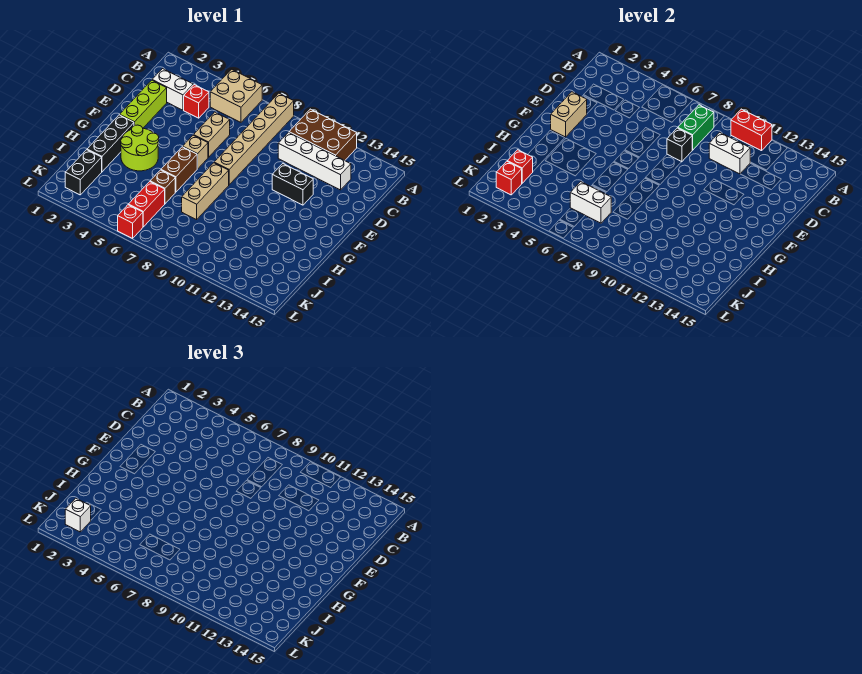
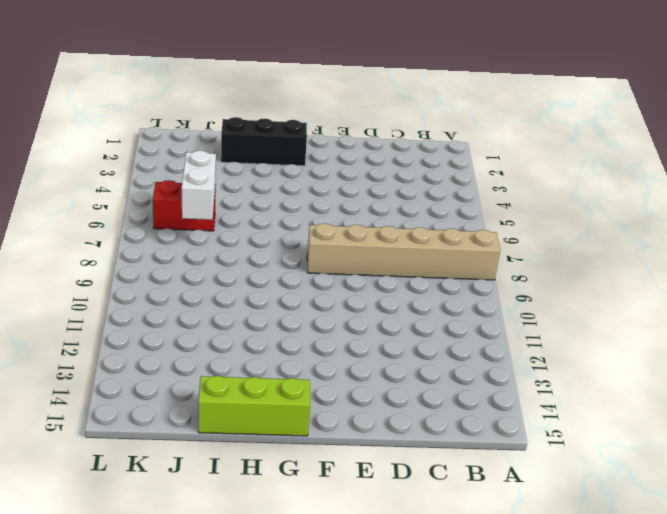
lime brick G15:I15 level 1 -> lime brick D2:F2 level 1
none -> tan brick A5:B6 level 1
none -> brown brick A10:B12 level 1
none -> white brick C2:C3 level 1

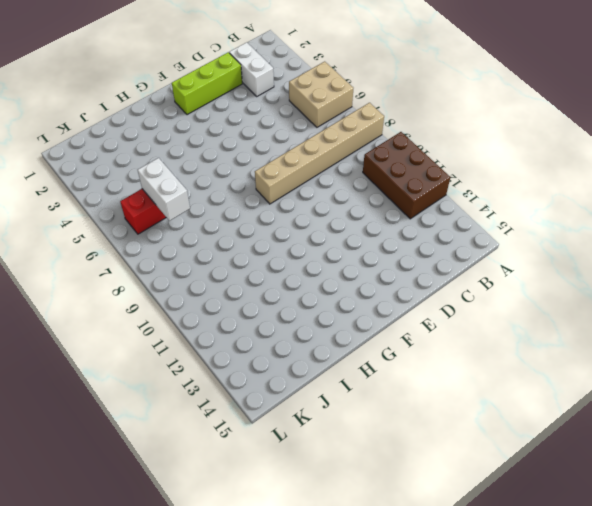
none -> red brick C4 level 1
none -> white brick C10:C13 level 1
none -> tan brick D6:E6 level 1

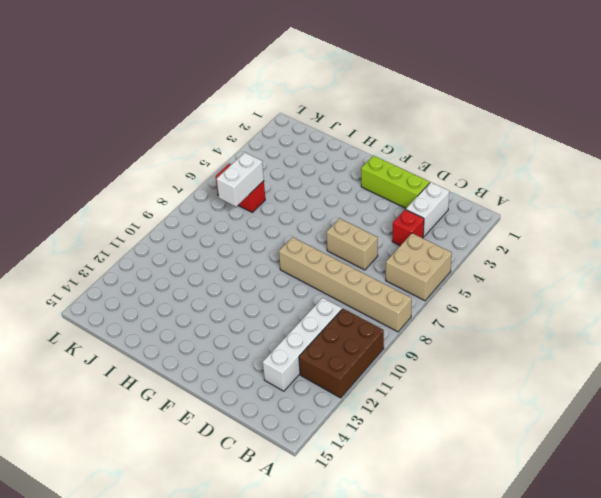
none -> black brick E11:E12 level 1
none -> tan brick F6 level 1
none -> black brick G2:I2 level 1

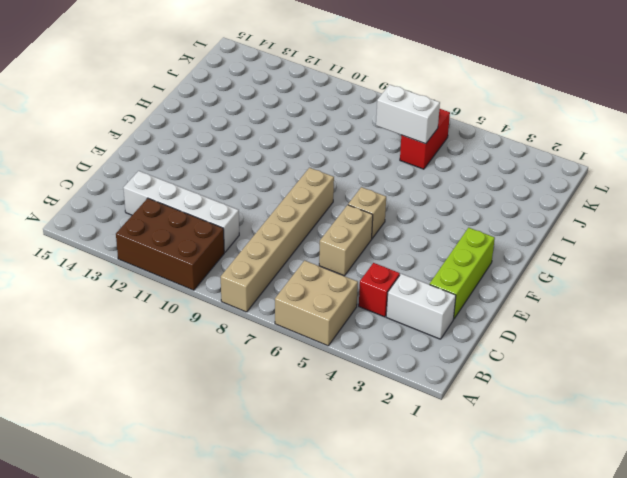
none -> black brick E11:E12 level 1
none -> black brick G2:I2 level 1
none -> lime round brick G3:H4 level 1

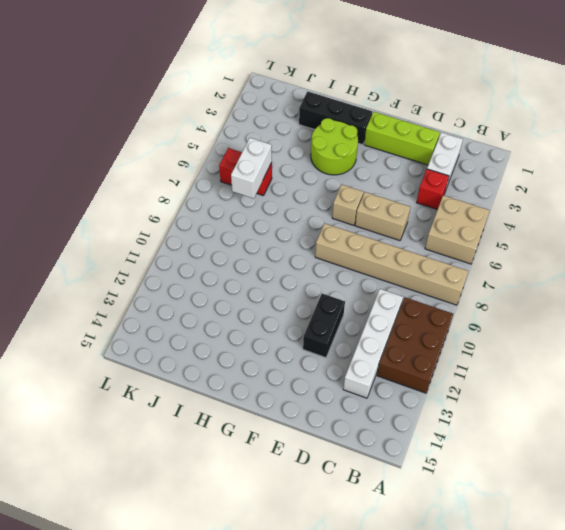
none -> brown brick G6:H6 level 1
none -> tan brick G8:I8 level 1
none -> brown brick I6 level 1

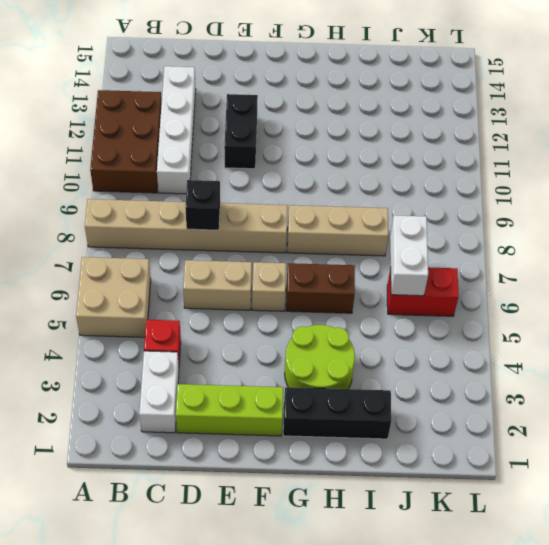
none -> brown brick I6 level 1
none -> black brick J2:K2 level 1
none -> red brick L6 level 1

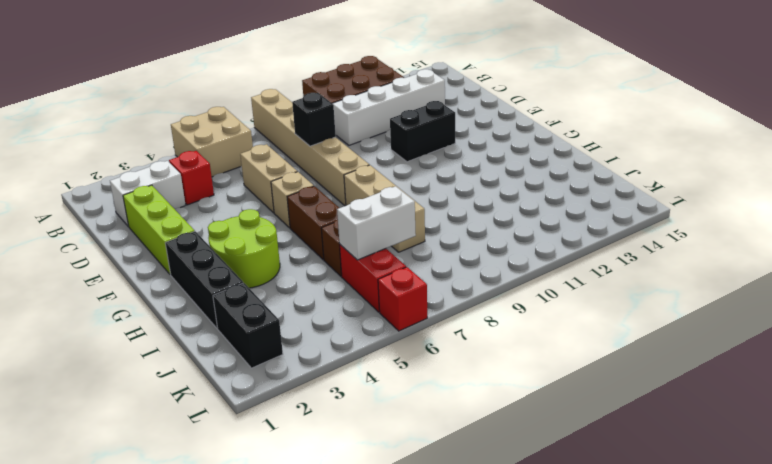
none -> red brick A10:A11 level 2
none -> green brick B8:C8 level 2
none -> white brick C10:C11 level 2

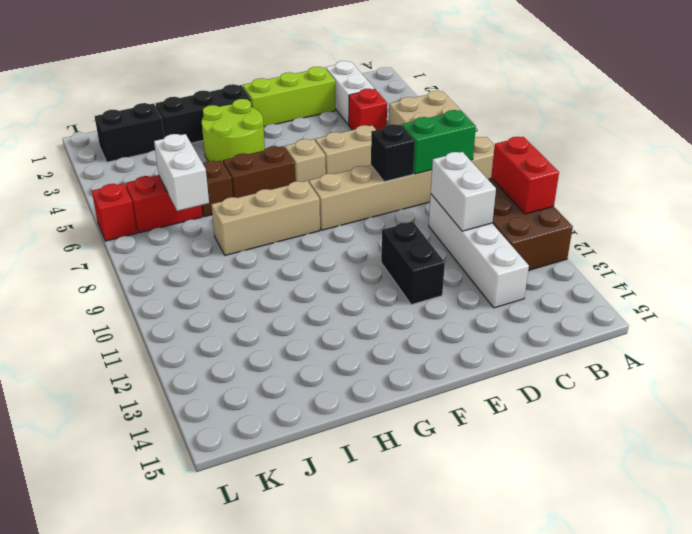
none -> tan brick E2:F2 level 2
none -> red brick J2 level 2
none -> red brick K2 level 2

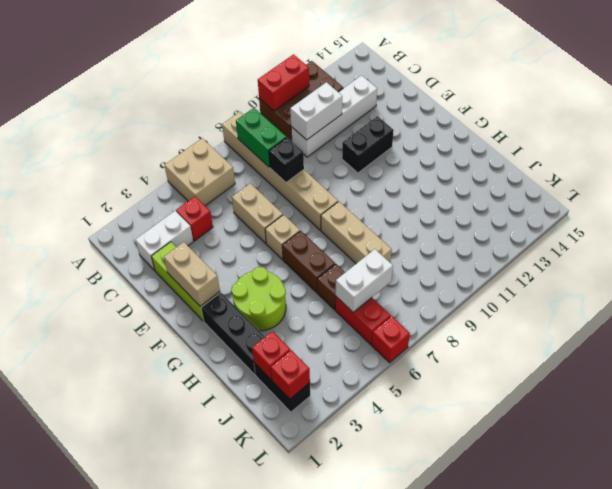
none -> white brick K2 level 3

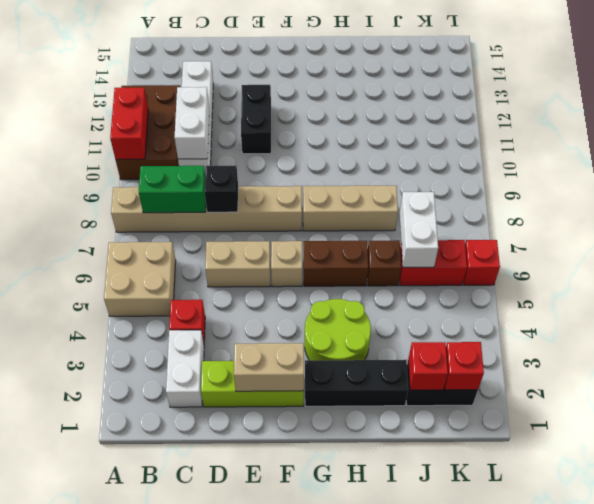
none -> white brick K2 level 3

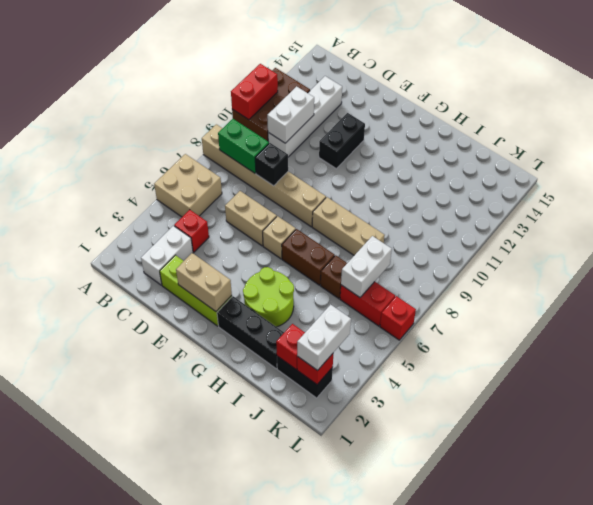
white brick K2:K3 level 3 -> white brick K2 level 3

